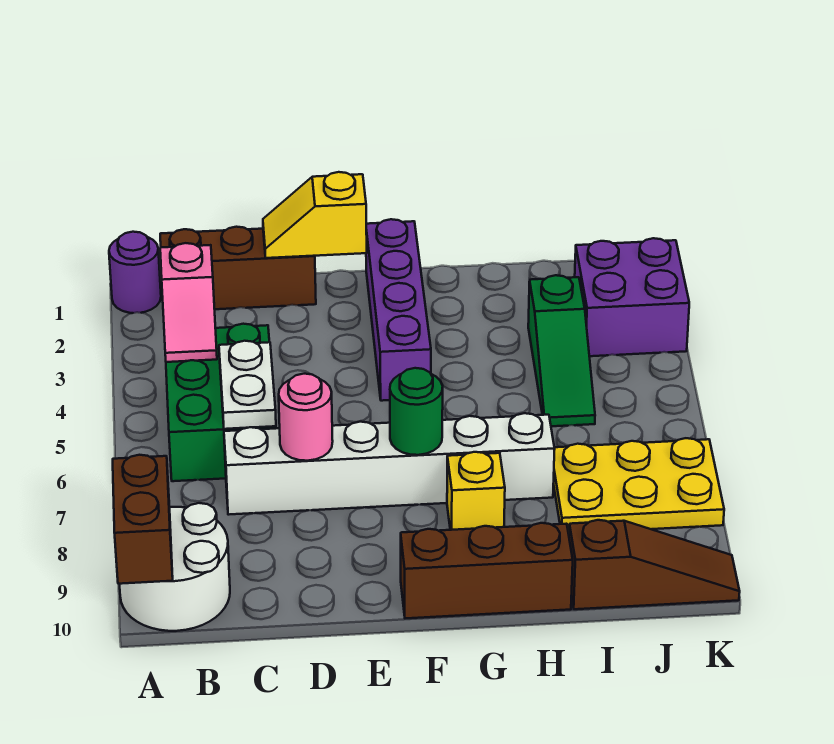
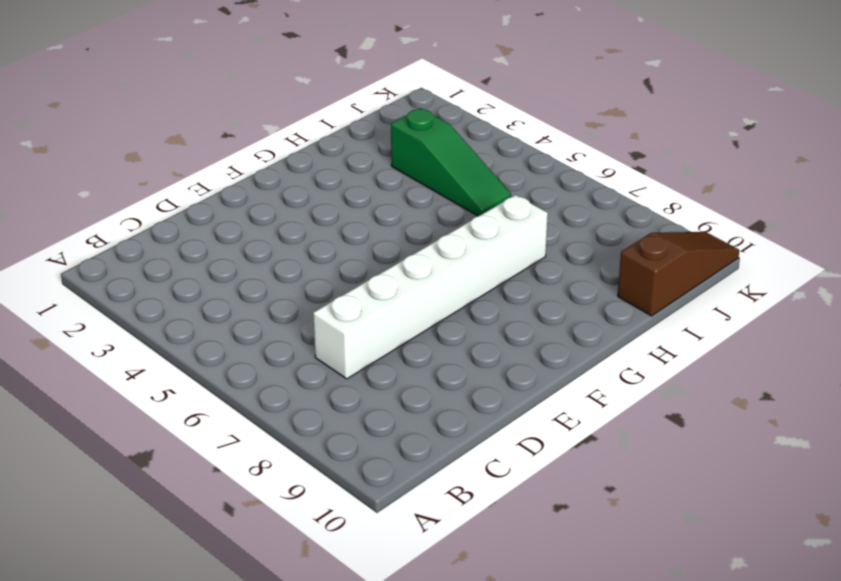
none -> purple round brick A1 level 1
none -> white round brick A9:B10 level 1
none -> brown brick B1:D1 level 1

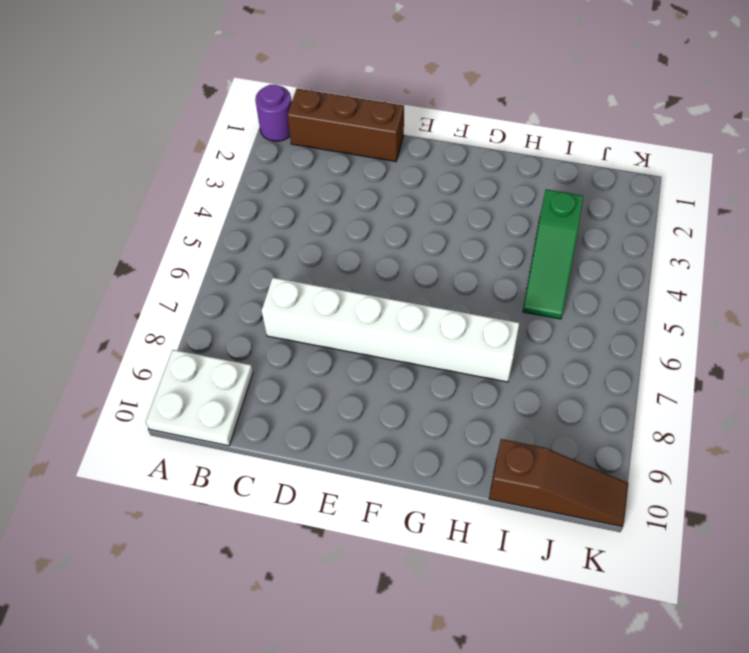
white plate A9:B10 level 1 -> white round brick A9:B10 level 1
none -> green brick B4:C6 level 1
none -> purple brick F1:F4 level 1
none -> brown brick F10:H10 level 1

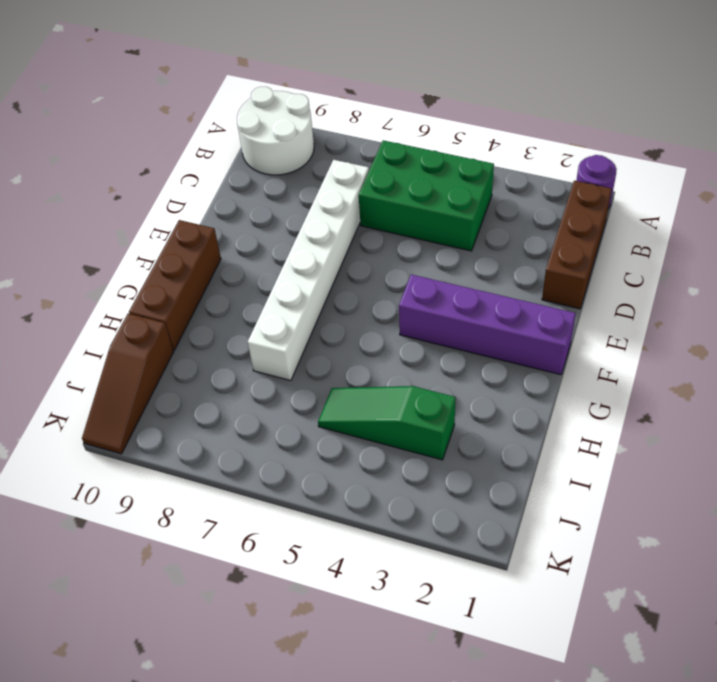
none -> yellow brick G8 level 1
none -> yellow plate I7:K8 level 1
none -> purple brick J2:K3 level 1

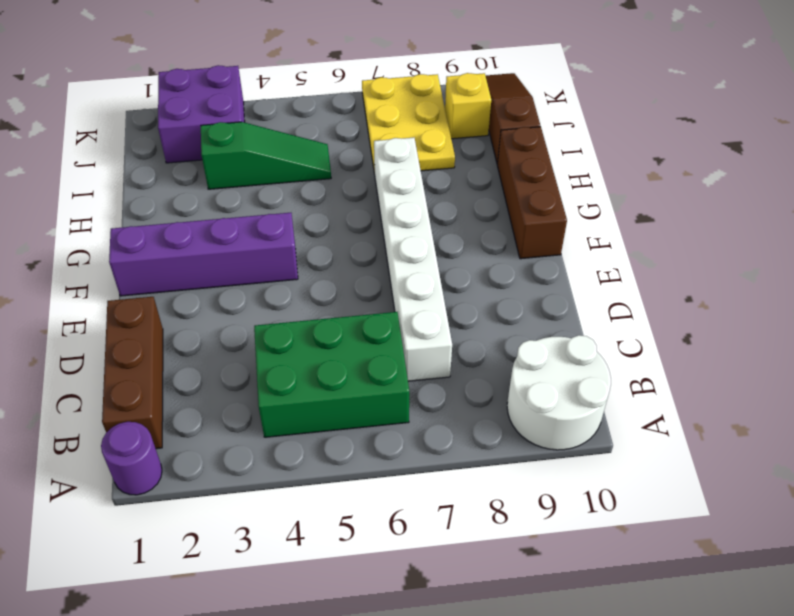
yellow brick J9 level 1 -> yellow brick G8 level 1
none -> brown brick A9:A10 level 2
none -> pink slope B3:B4 level 2 top 3
none -> white plate C5:C6 level 2

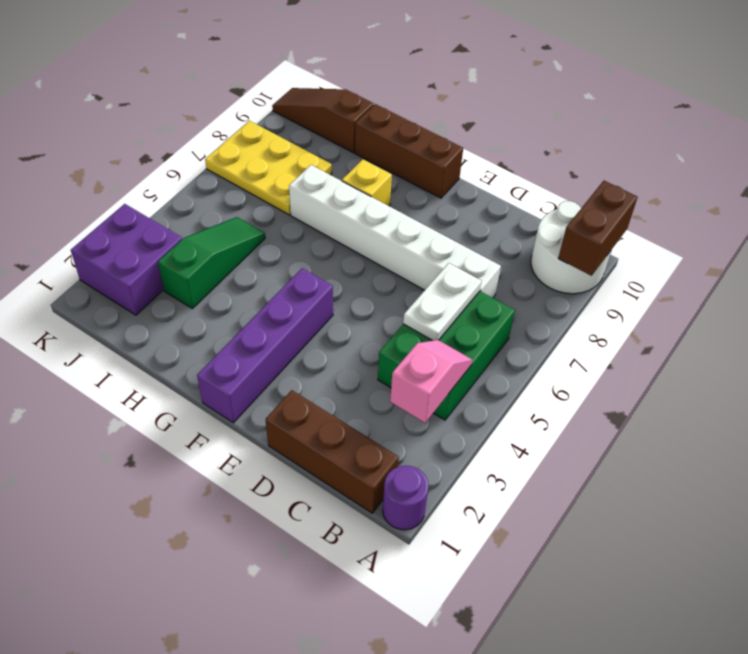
none -> yellow slope D1:E1 level 2 top E
none -> pink round brick D7 level 2
none -> green round brick F7 level 2

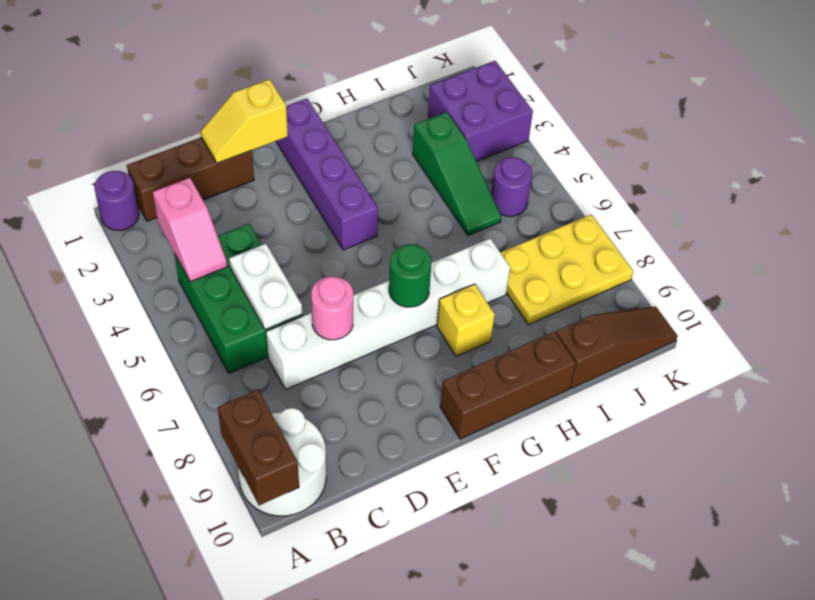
purple round brick J5 level 1 -> none

